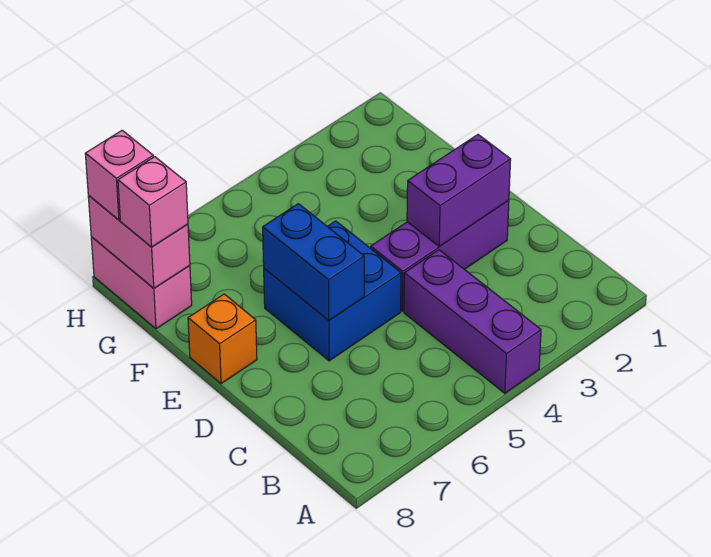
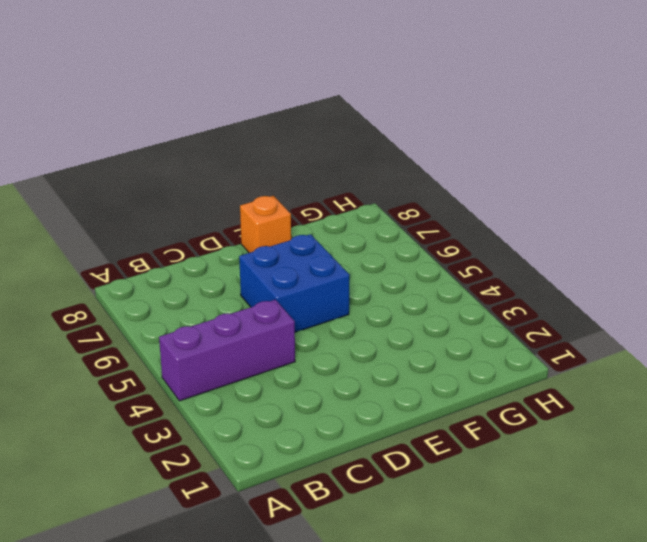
none -> purple brick D2:D4 level 1
none -> pink brick G8:H8 level 1

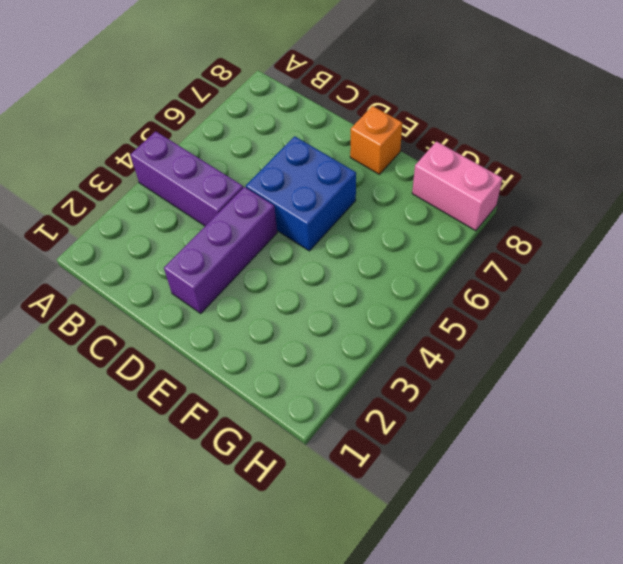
none -> purple brick D2:D3 level 2
none -> blue brick D6:E6 level 2

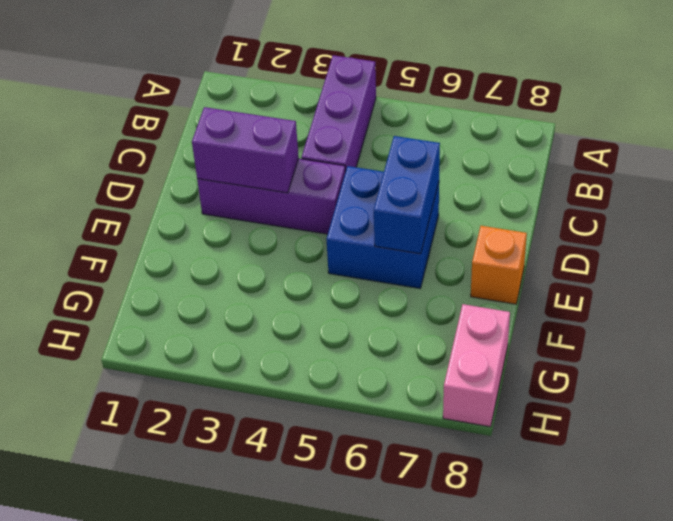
none -> pink brick G8:H8 level 2
none -> pink brick G8 level 3

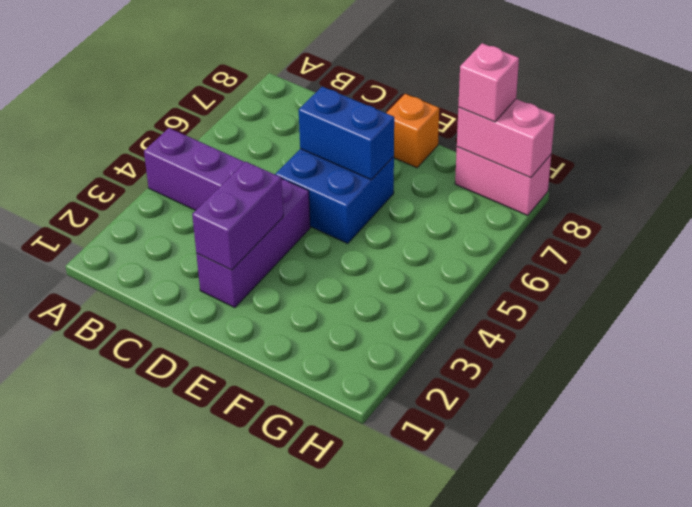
none -> pink brick H8 level 3

